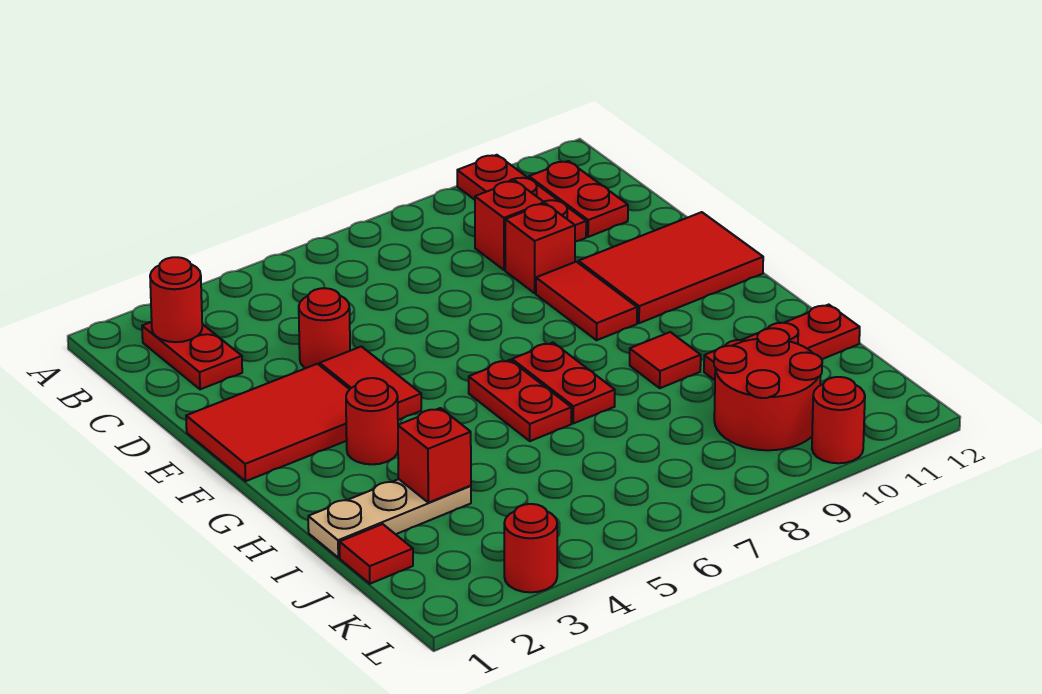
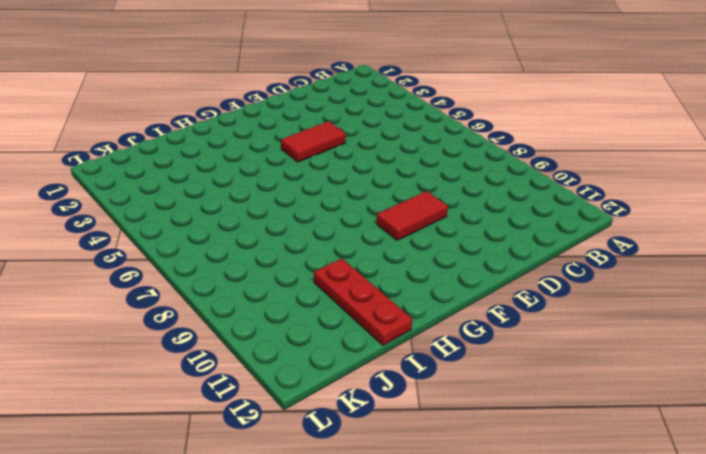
none -> red plate A10:C10 level 1
none -> red plate B2:C2 level 1
none -> red plate B11:C11 level 1

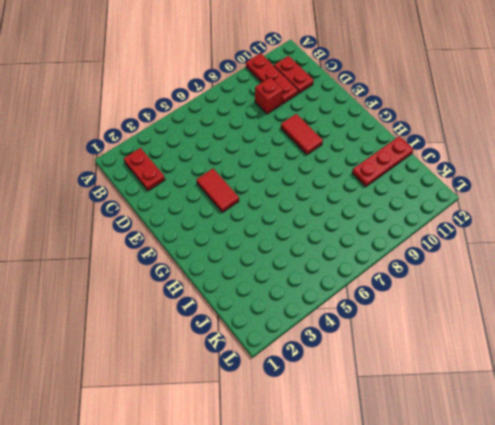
none -> red round brick D4 level 1
none -> red brick D9 level 1
none -> red tile E1:F3 level 1

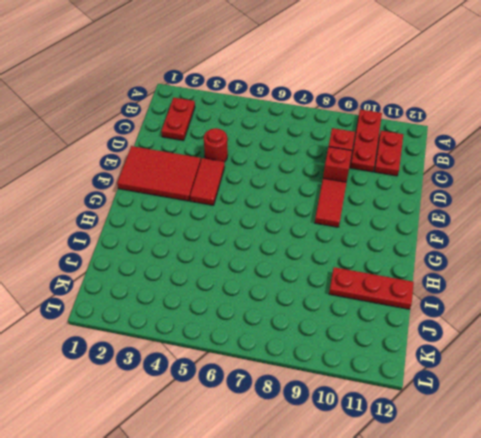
none -> red tile E10:F12 level 1
none -> red round brick G3 level 1
none -> red plate G6:H6 level 1

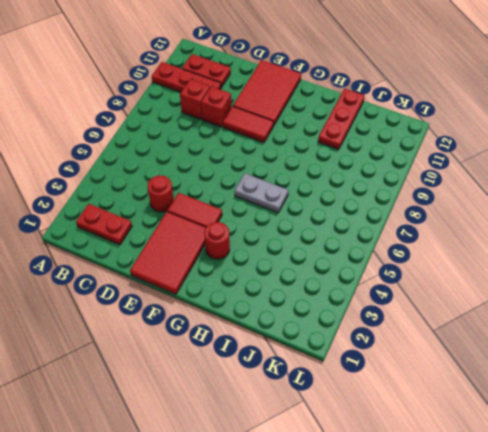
grey plate G6:H6 level 1 -> red plate G6:H6 level 1
none -> red plate G7:H7 level 1
none -> red tile H9 level 1
none -> tan plate I1:I3 level 1

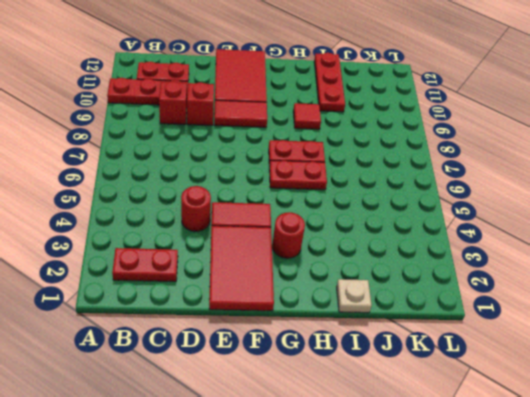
tan plate I1 level 1 -> tan plate I1:I3 level 1
none -> red tile J1 level 1
none -> red round brick J9:K10 level 1
none -> red round brick L3 level 1

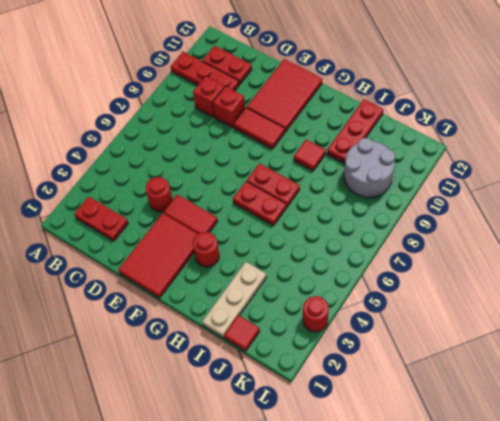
grey round brick J9:K10 level 1 -> red round brick J9:K10 level 1
none -> red round brick L10 level 1
none -> red round brick B2 level 2
none -> red brick I3 level 2

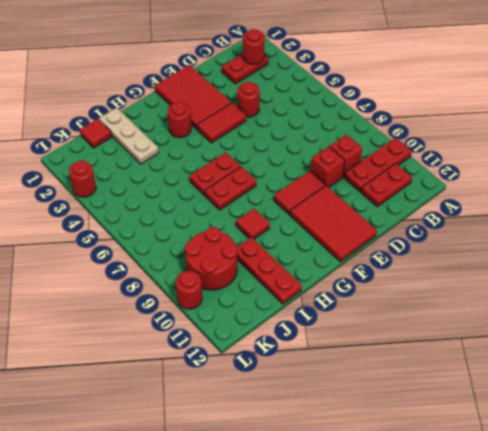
none -> red brick I3 level 2

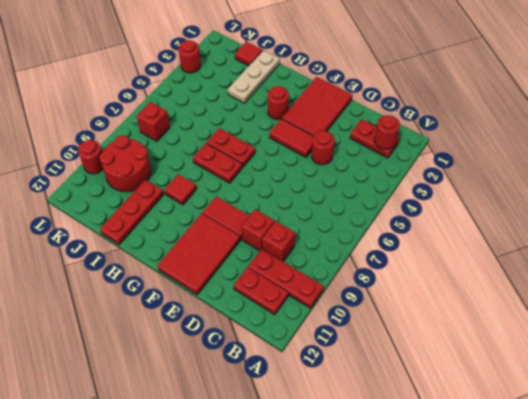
red brick K7 level 1 -> red brick I3 level 2

